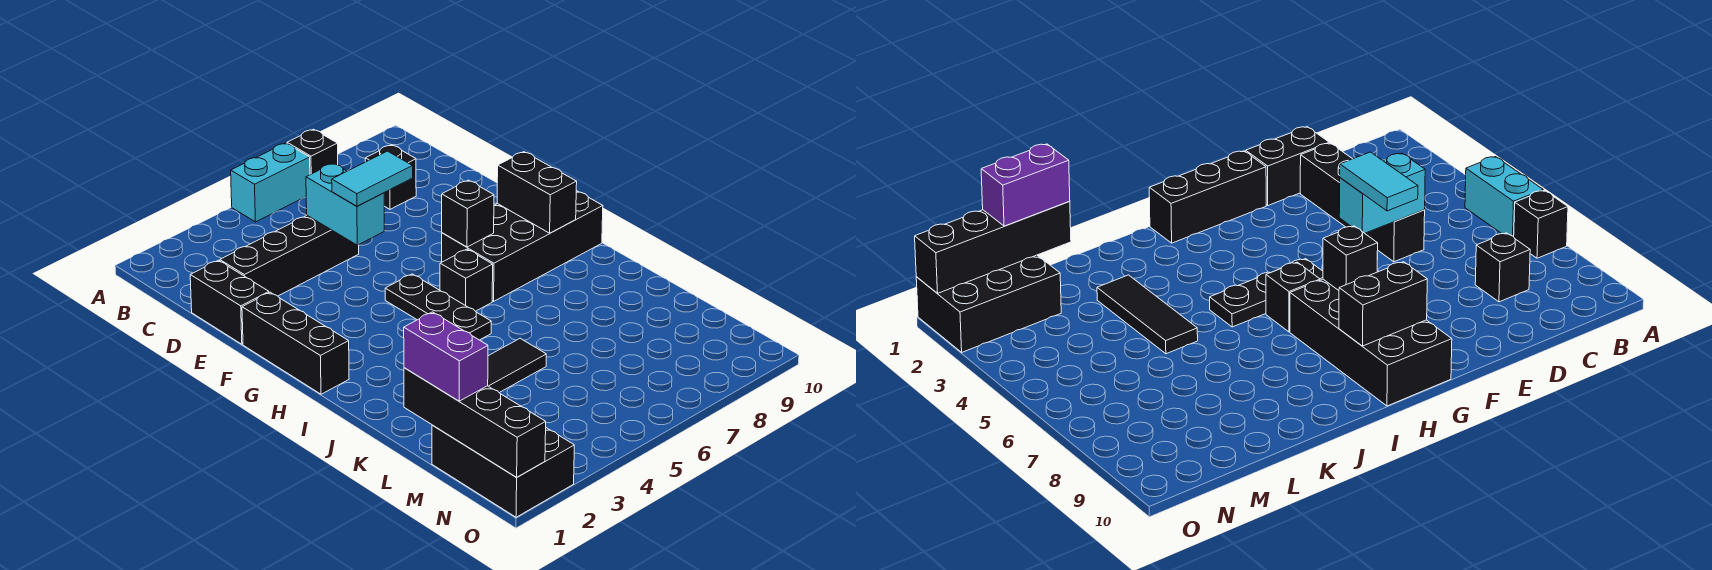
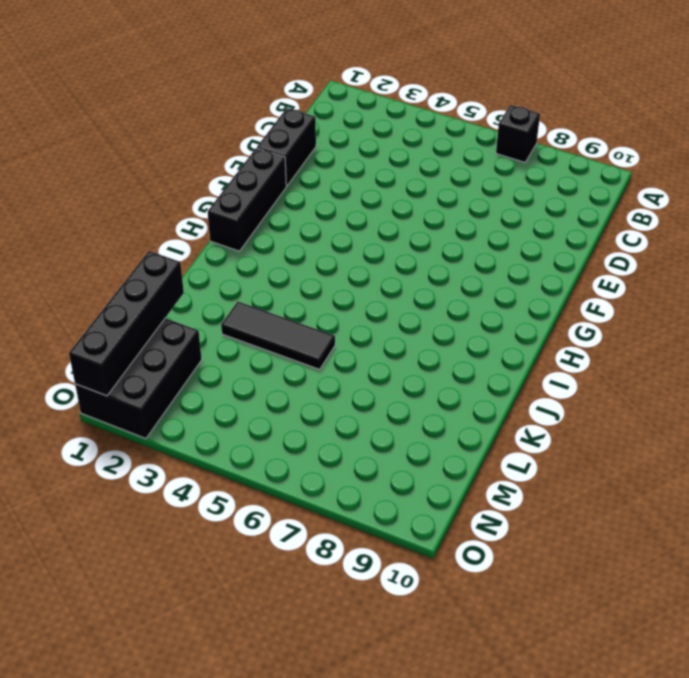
none -> cyan brick A5:A6 level 1
none -> black brick C8 level 1
none -> black brick D2:D5 level 1

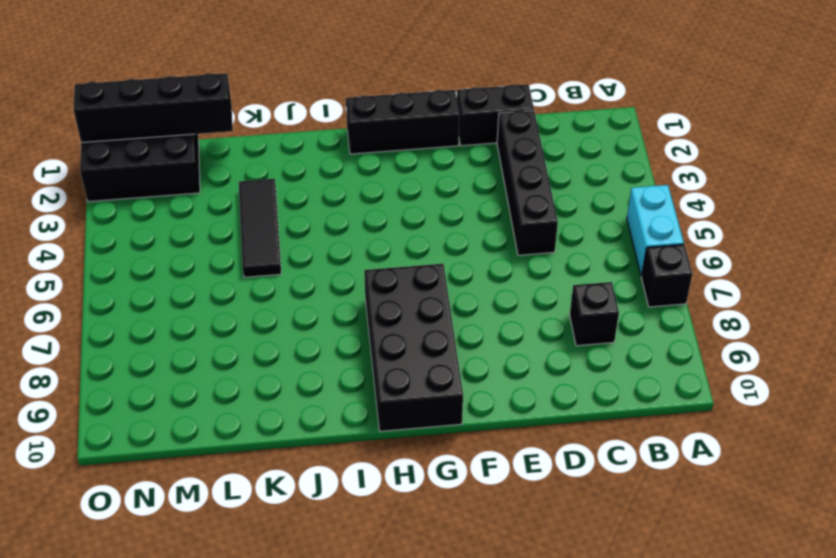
none -> black plate G5:I5 level 1
none -> black brick H6 level 1
none -> cyan brick D5:E5 level 2

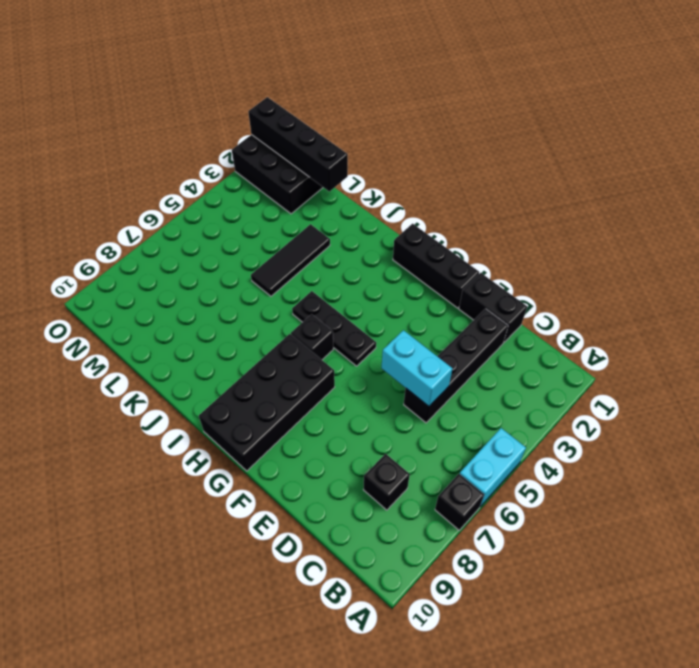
none -> black brick G7 level 2
none -> black brick G9:H9 level 2
none -> cyan tile E5:E6 level 3

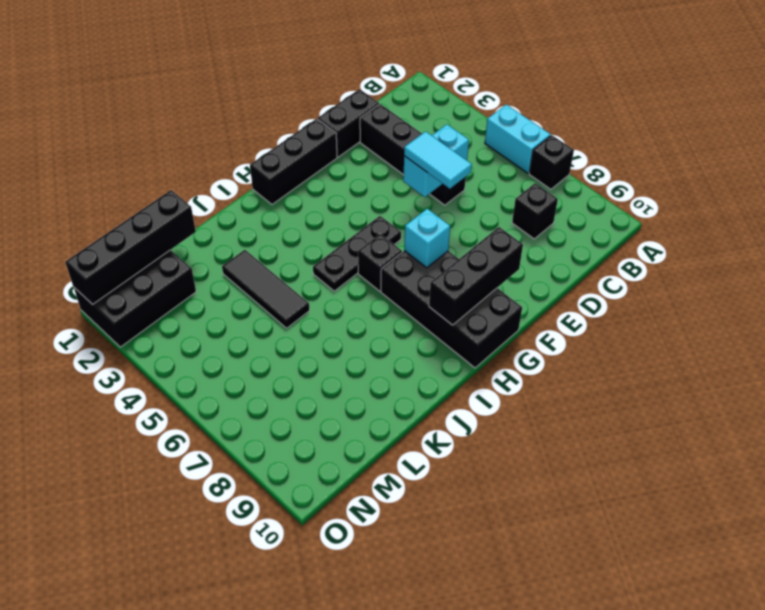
black brick F9:H9 level 2 -> black brick G9:H9 level 2
cyan brick G7 level 2 -> black brick G7 level 2
none -> purple brick L1:M1 level 3

